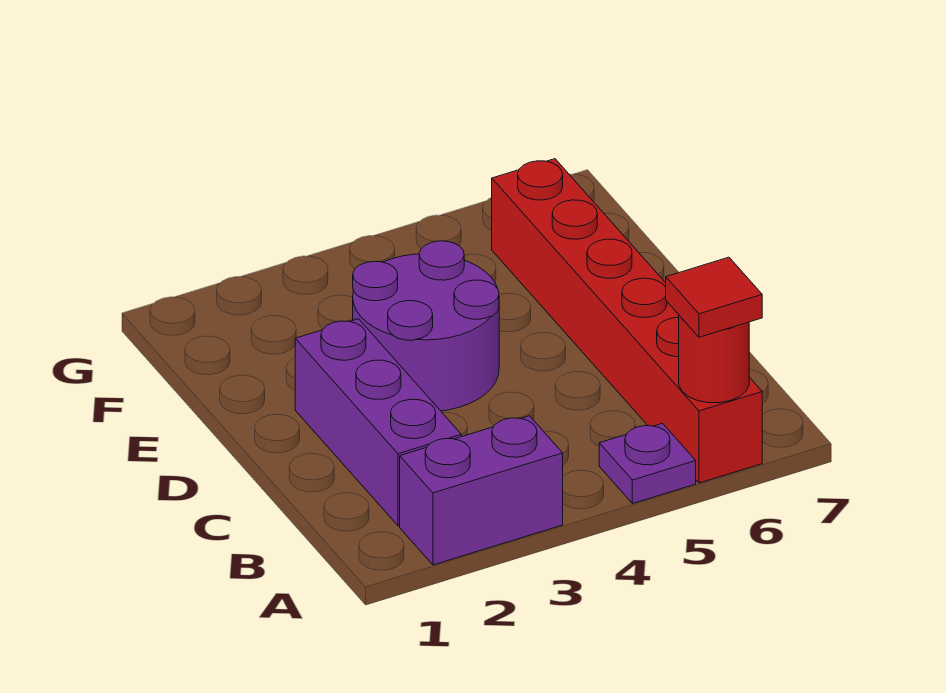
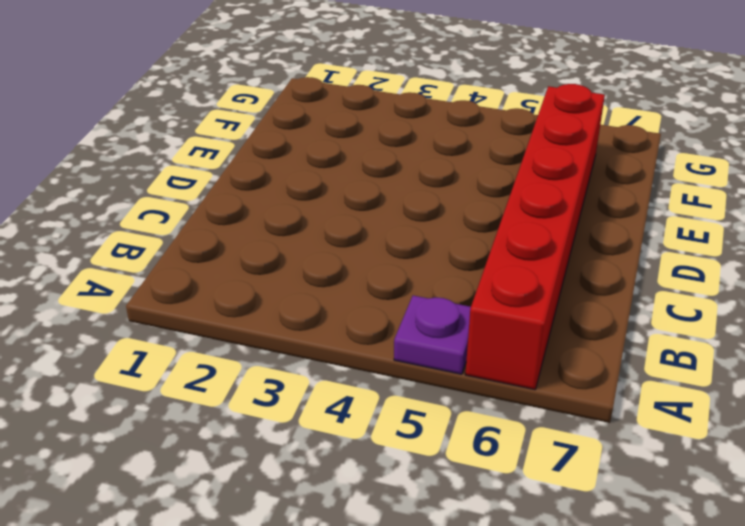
none -> purple brick A2:A3 level 1
none -> purple brick B2:D2 level 1

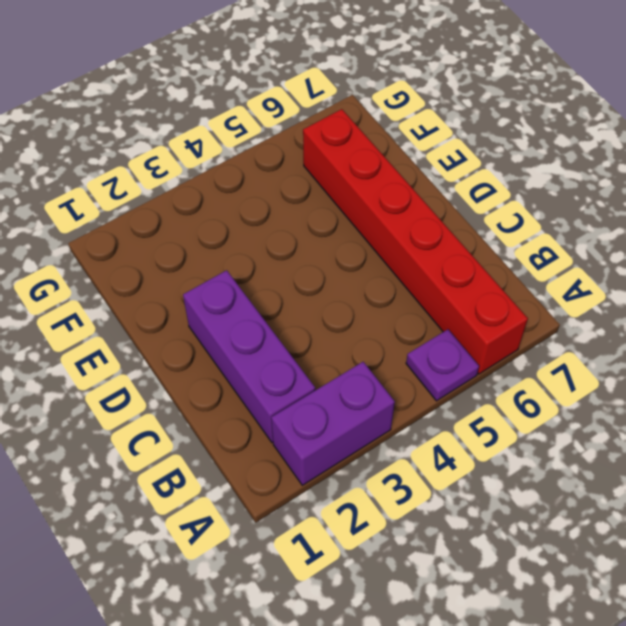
none -> purple round brick D3:E4 level 1
none -> red round brick A6 level 2

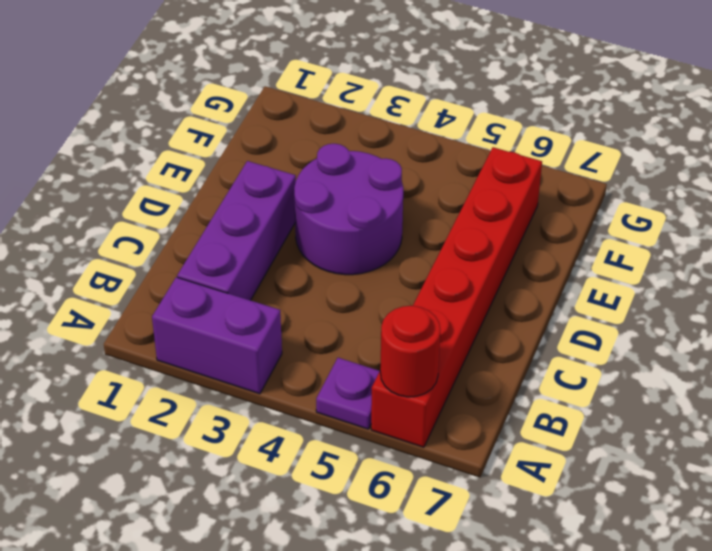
none -> red tile A6 level 3

